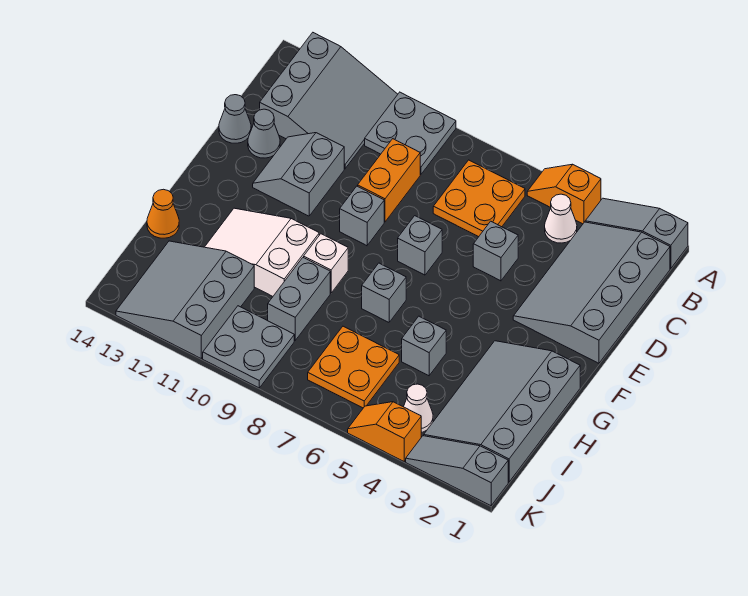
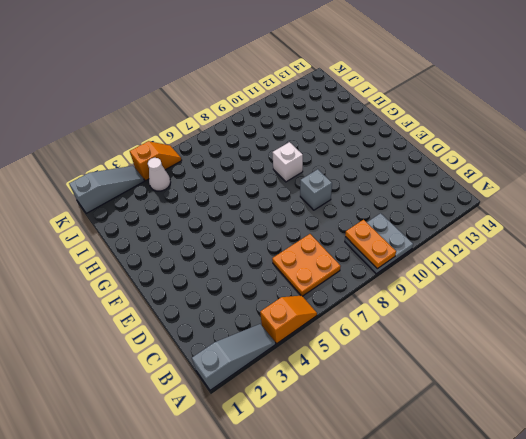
orange plate A9:B9 level 2 -> none
none -> grey slope A11:C13 level 1 top 13
none -> grey slope B1:E3 level 1 top 1
none -> white cone B4 level 1

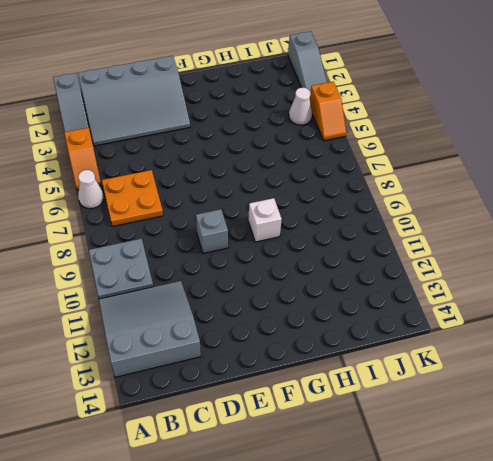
white cone A6 level 1 -> white cone B4 level 1
none -> orange brick C9:D9 level 1
none -> grey brick D5 level 1
none -> grey slope D11:E12 level 1 top 11

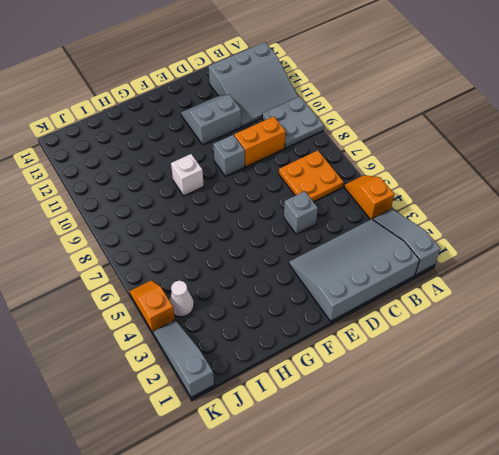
none -> white cone B4 level 1
none -> grey cone D13 level 1
none -> grey cone D14 level 1

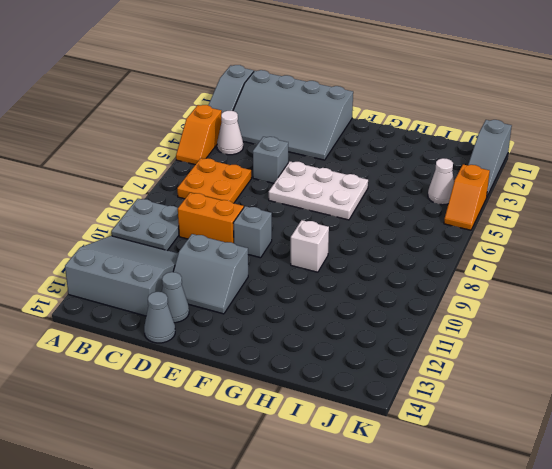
white plate E5:G6 level 1 -> none
none -> grey brick E7 level 1
none -> grey slope G1:J3 level 1 top 1
none -> grey brick G7 level 1

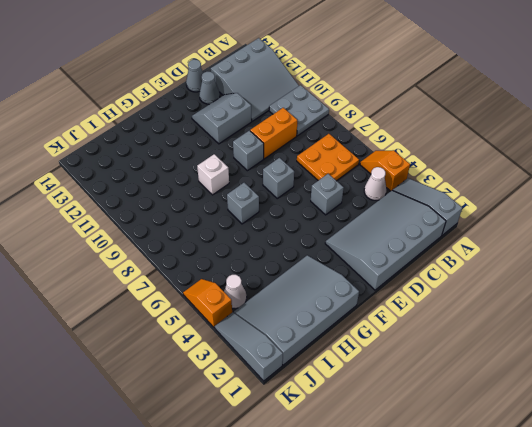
none -> white slope G10:H12 level 1 top 10
none -> grey brick H5 level 1
none -> grey brick H9:I9 level 1

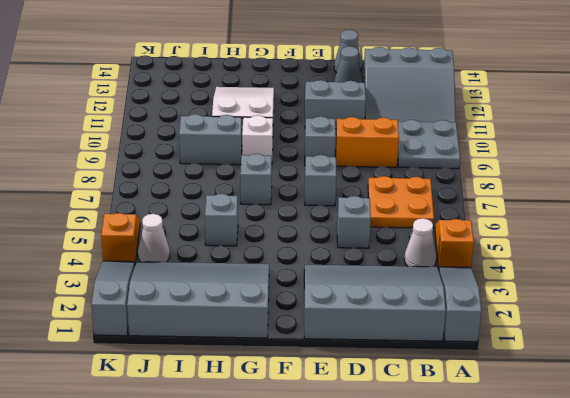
none -> orange cone H14 level 1
none -> orange plate I6:J7 level 1
none -> grey slope I11:K13 level 1 top 11

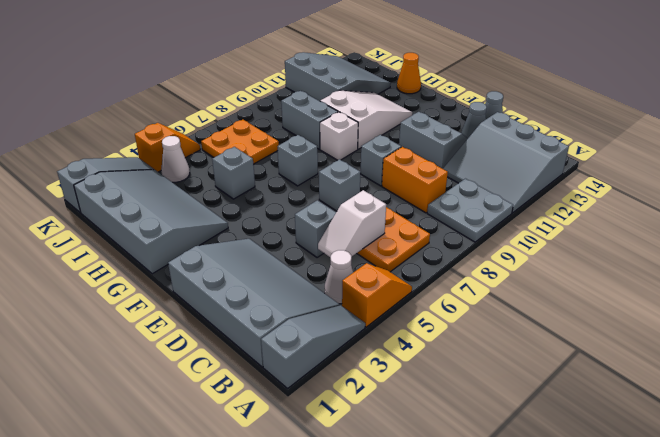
white slope C5:C6 level 2 top 6 -> none
none -> grey plate J9:K10 level 1

